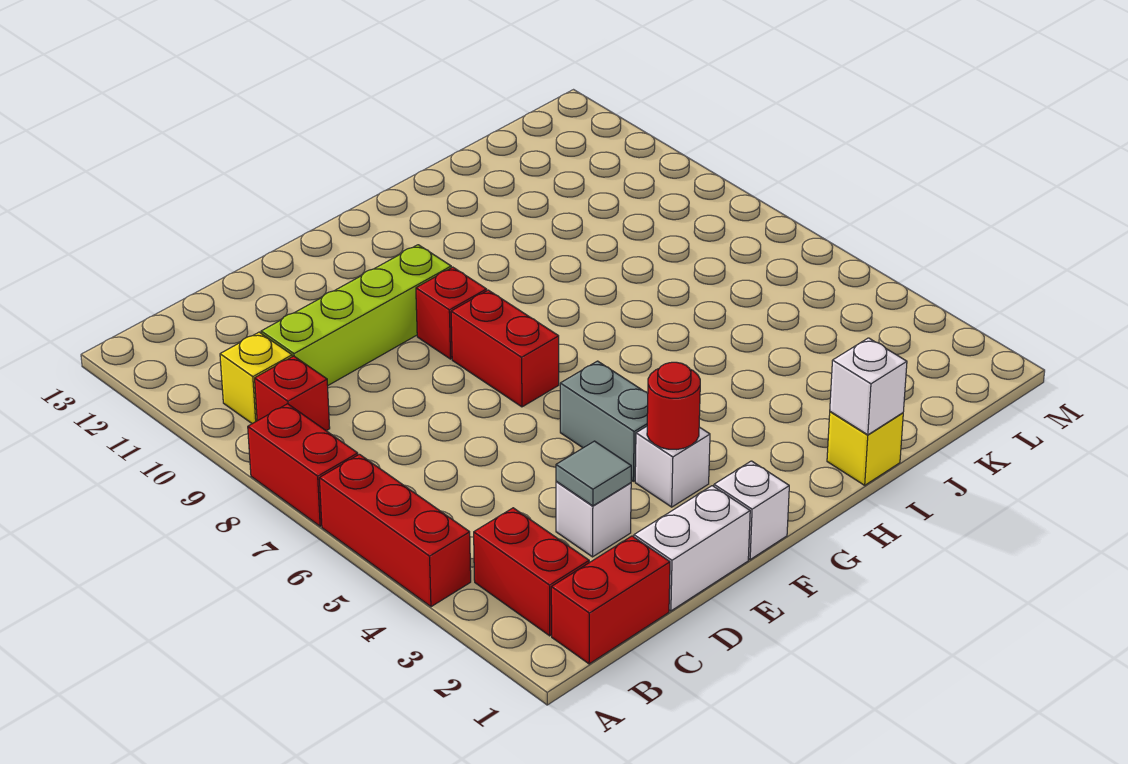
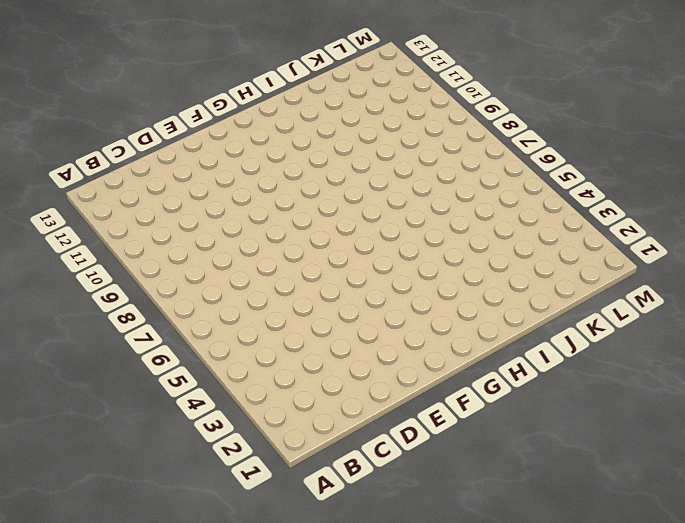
none -> red brick A4:A6 level 1
none -> red brick A7:A8 level 1
none -> red brick B1:C1 level 1

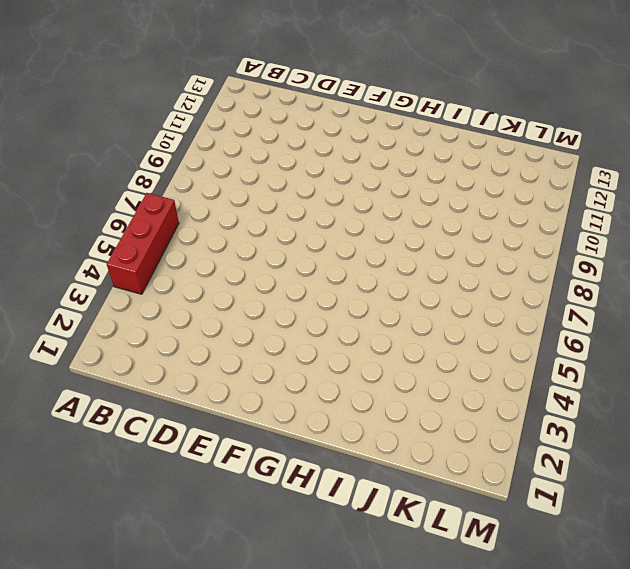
none -> red brick A7:A8 level 1
none -> red brick B1:C1 level 1
none -> red brick B2:B3 level 1

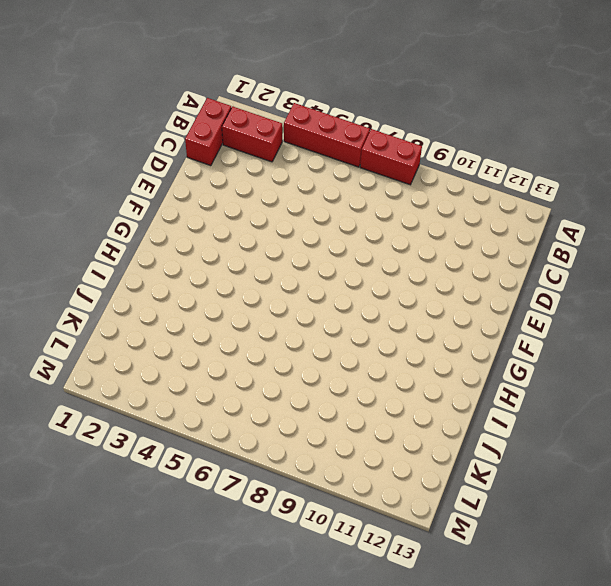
none -> red brick B9 level 1
none -> yellow brick B10 level 1
none -> lime brick C10:F10 level 1

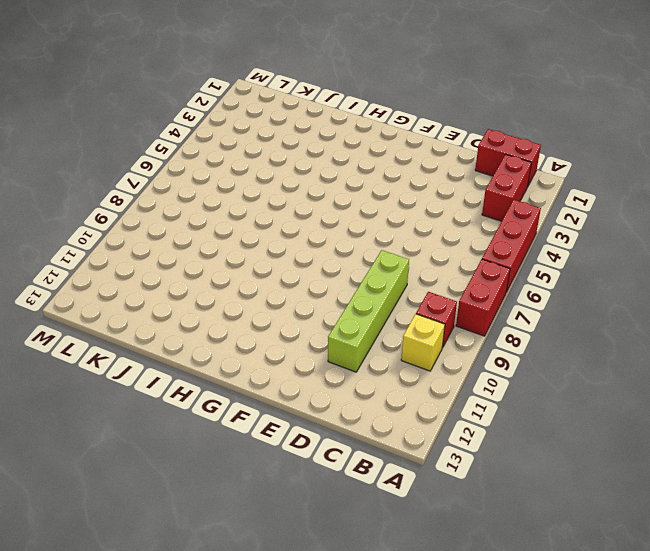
lime brick D8:D11 level 1 -> lime brick C10:F10 level 1
none -> white brick D1:E1 level 1
none -> white brick D3 level 1
none -> white brick F1 level 1

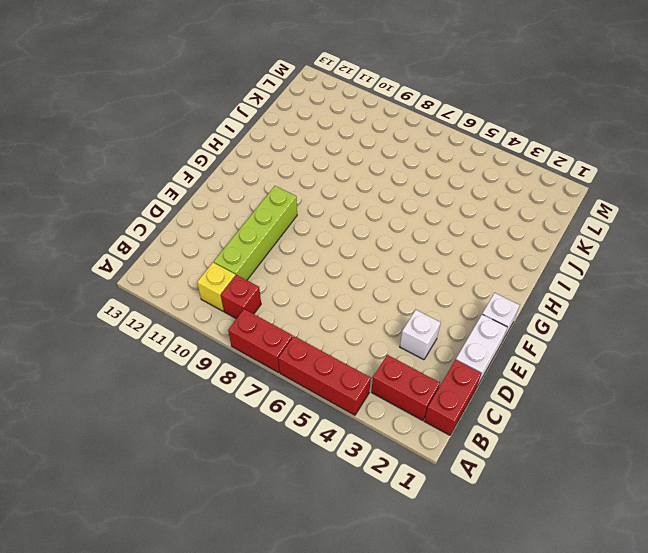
none -> white brick F3 level 1
none -> grey brick F4:F5 level 1
none -> red brick F7:F8 level 1

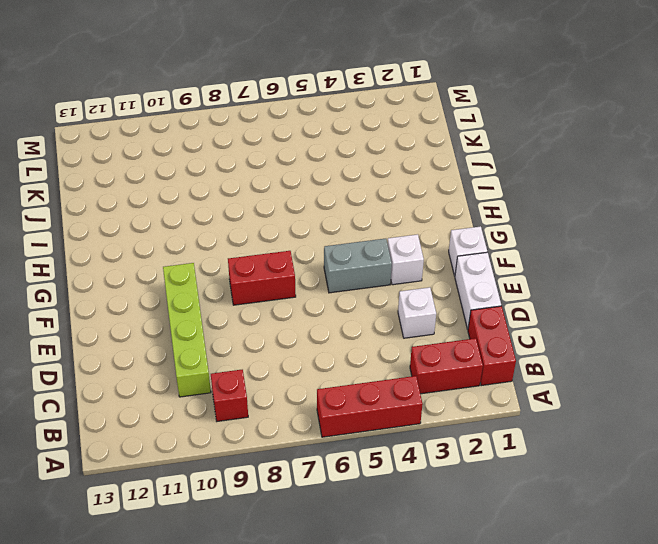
none -> red brick A7:A8 level 1
none -> yellow brick B10 level 1
none -> red brick F9 level 1

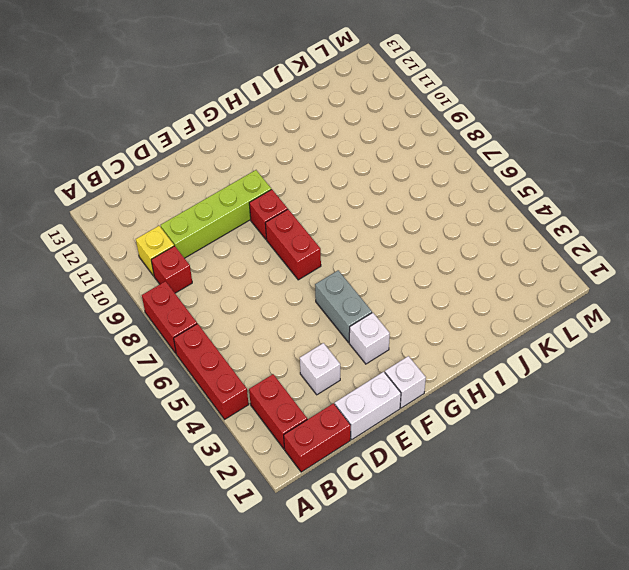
none -> yellow brick I1 level 1
none -> grey tile D3 level 2
none -> red round brick F3 level 2

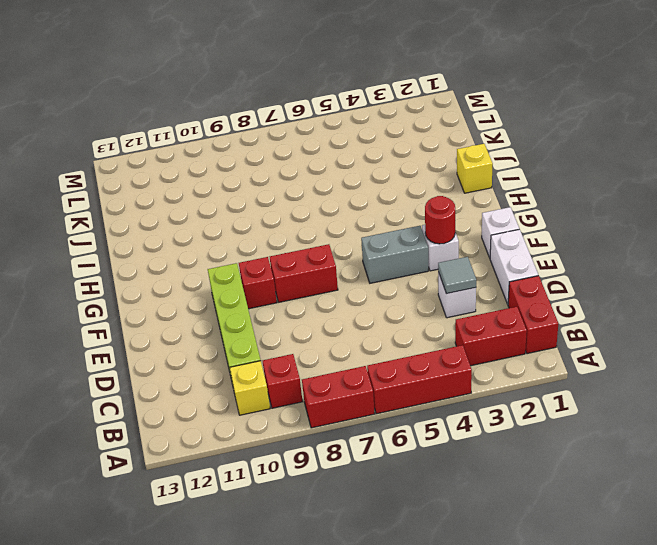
none -> white brick I1 level 2

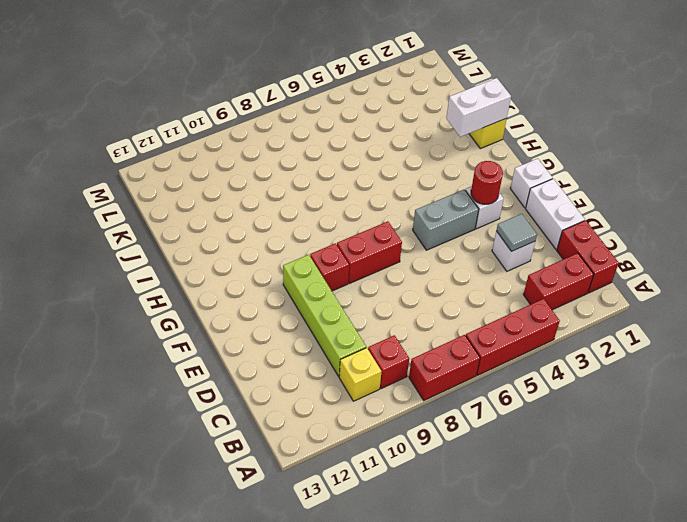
white brick I1:I2 level 2 -> white brick I1 level 2

